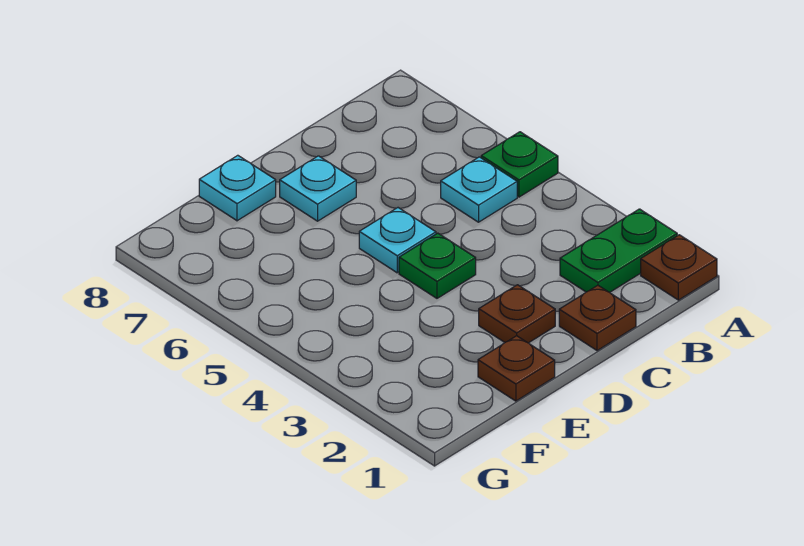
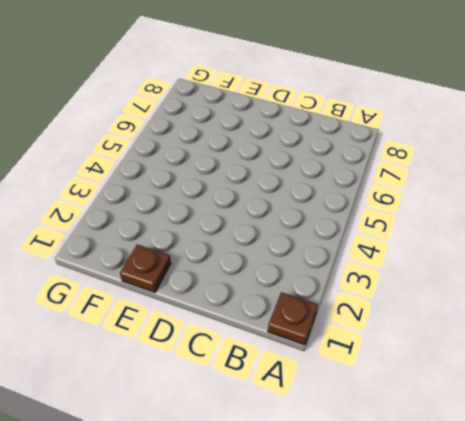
none -> green plate A2:B2 level 1
none -> green plate A5 level 1

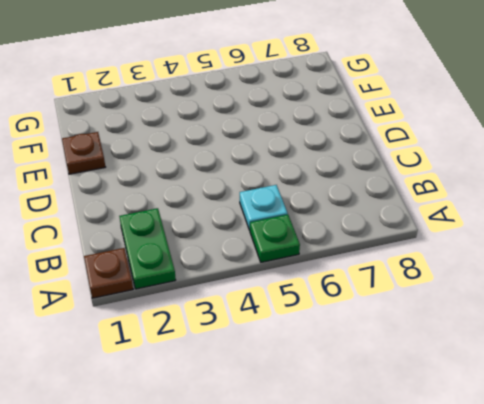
none -> brown plate C1 level 1
none -> brown plate D2 level 1

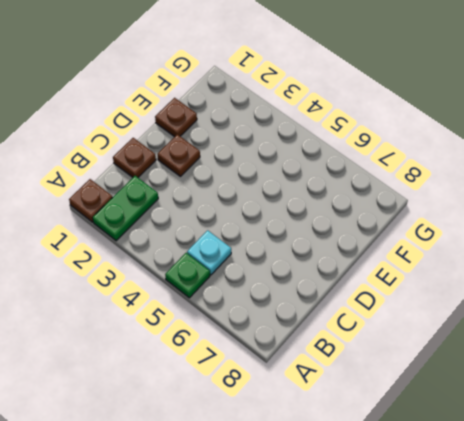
none -> green plate D4 level 1
none -> cyan plate D5 level 1

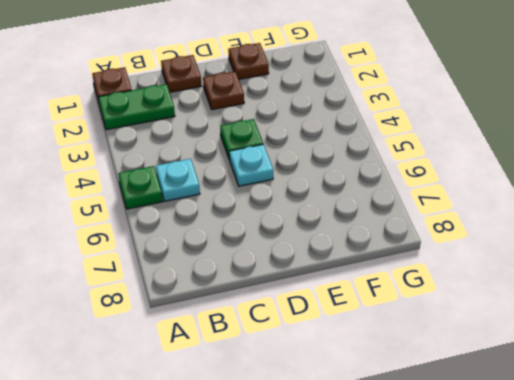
none -> cyan plate D7 level 1
none -> cyan plate E8 level 1

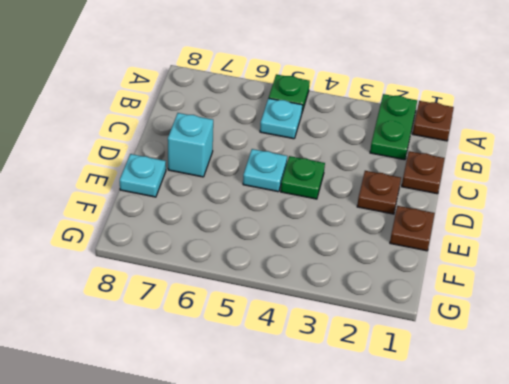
cyan brick D7 level 1 -> cyan plate D7 level 1

